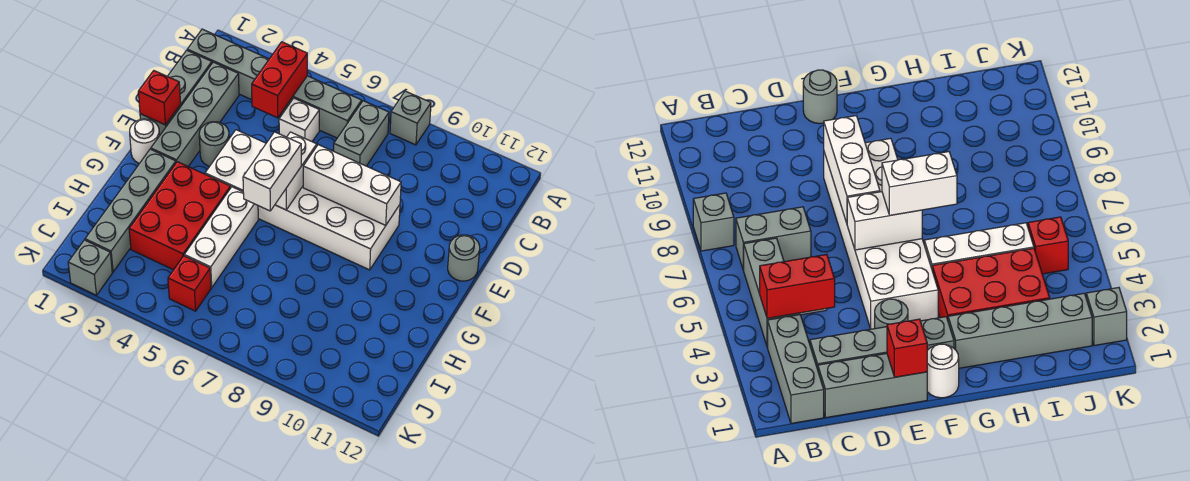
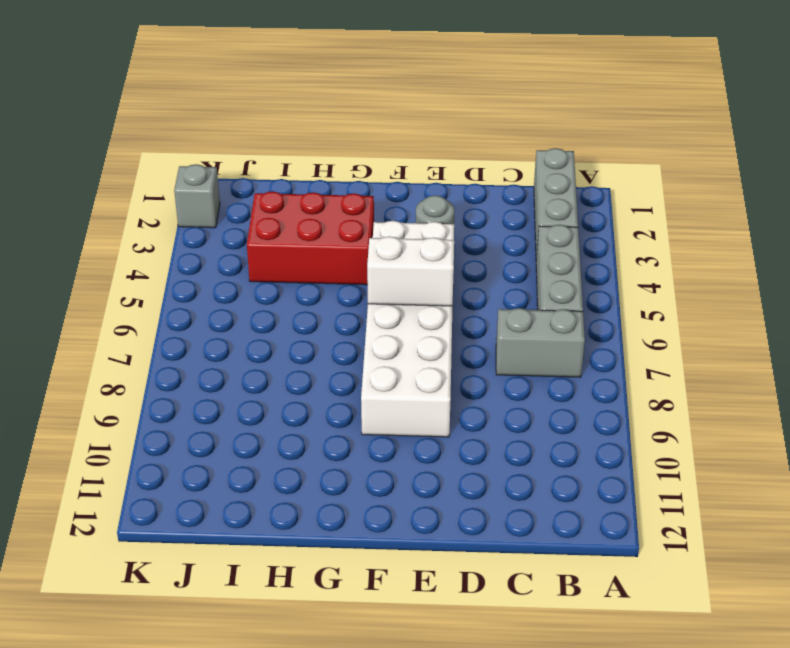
none -> grey brick A8 level 1
none -> grey brick C1:E1 level 1
none -> grey brick C2:F2 level 1

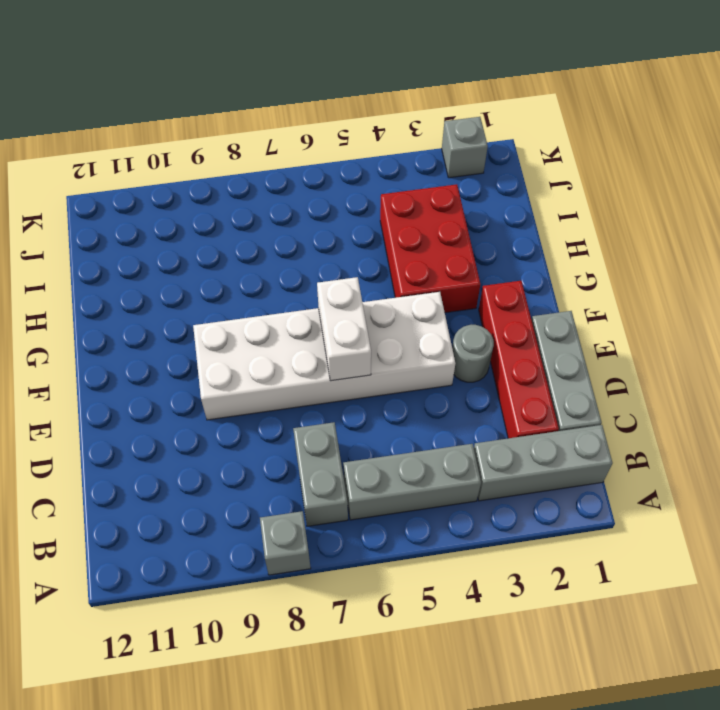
red brick C2:F2 level 1 -> grey brick C2:F2 level 1
none -> white brick C5 level 1
none -> grey round brick E12 level 1
none -> white round brick F1 level 1

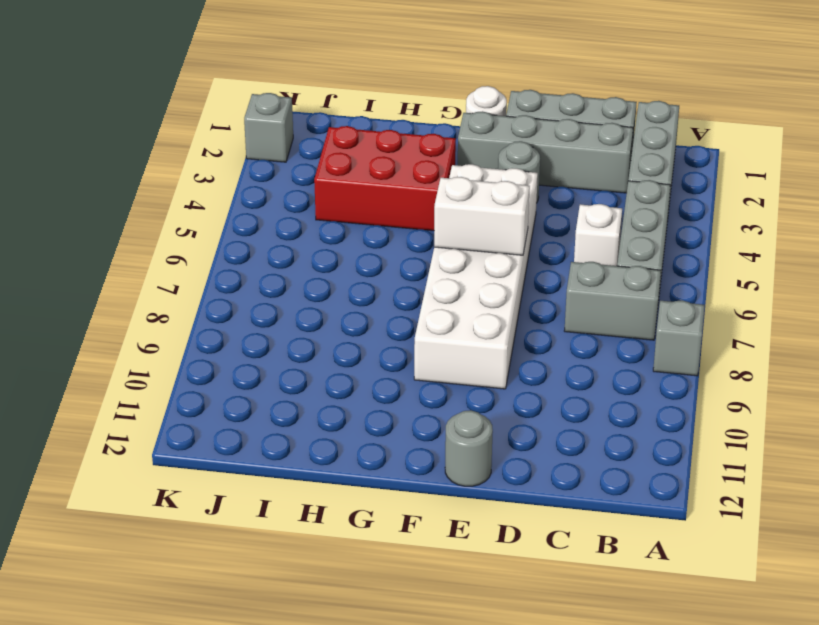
none -> grey brick G2:J2 level 1
none -> white brick G5:I5 level 1
none -> red brick J5 level 1

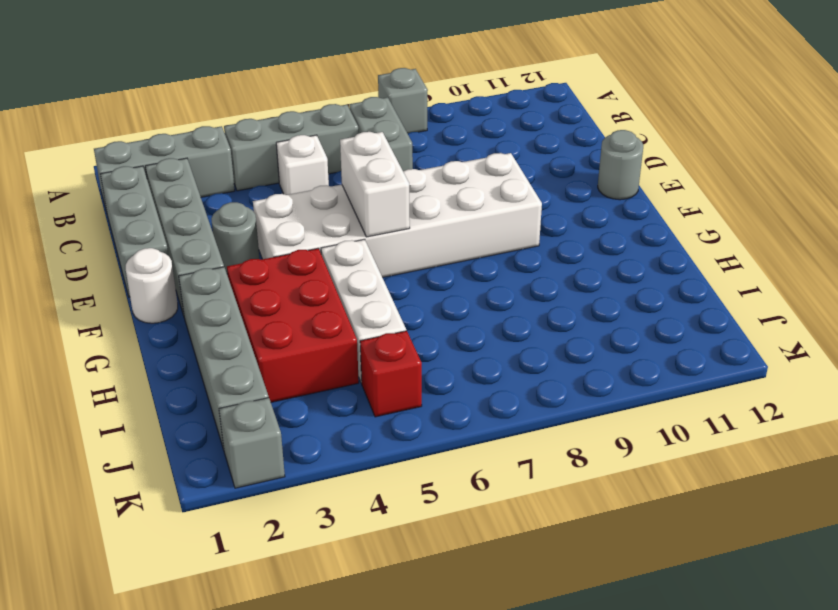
none -> red brick B4:C4 level 2
none -> red brick E1 level 2
none -> white brick E7:E9 level 2

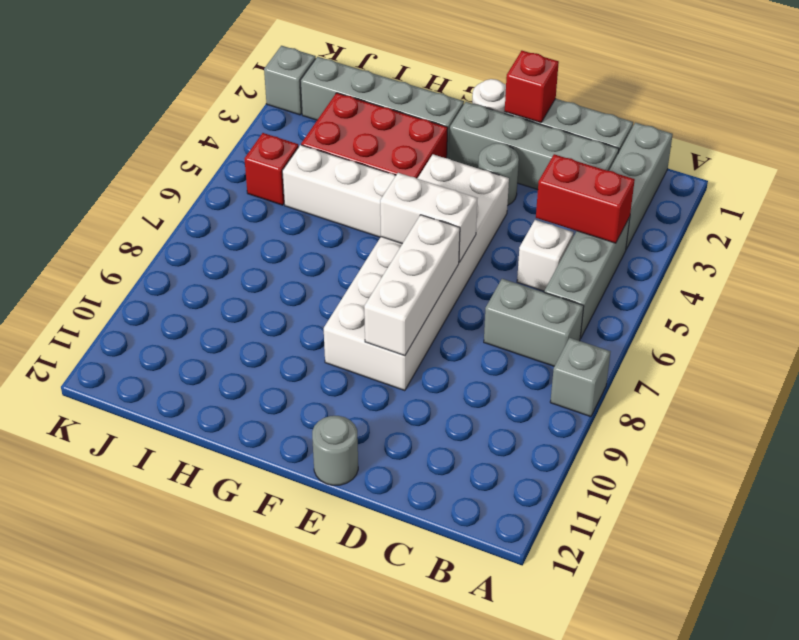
none -> white brick F6:G6 level 3

